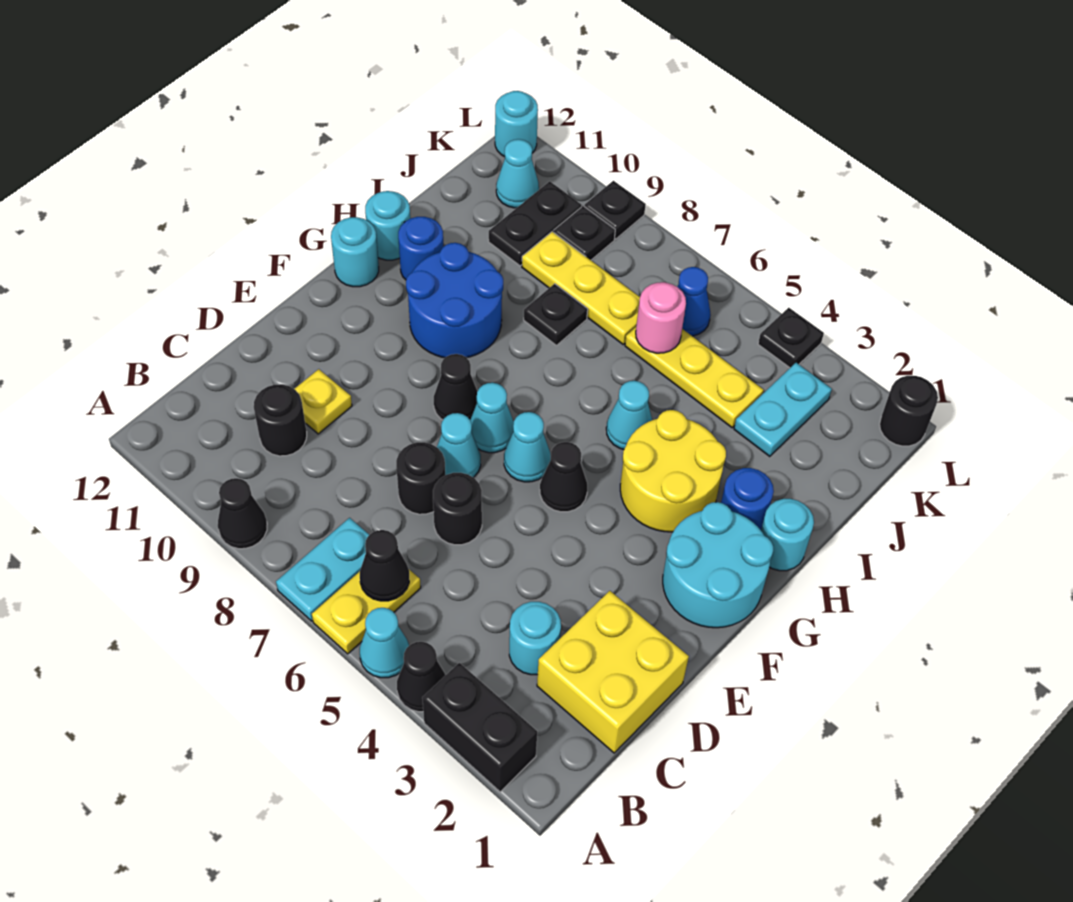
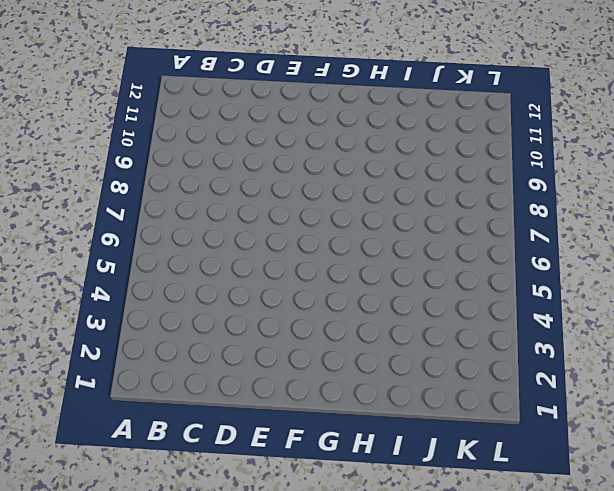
none -> black brick A2:A3 level 1
none -> black cone A4 level 1
none -> cyan cone A5 level 1
none -> yellow plate A6:B6 level 1

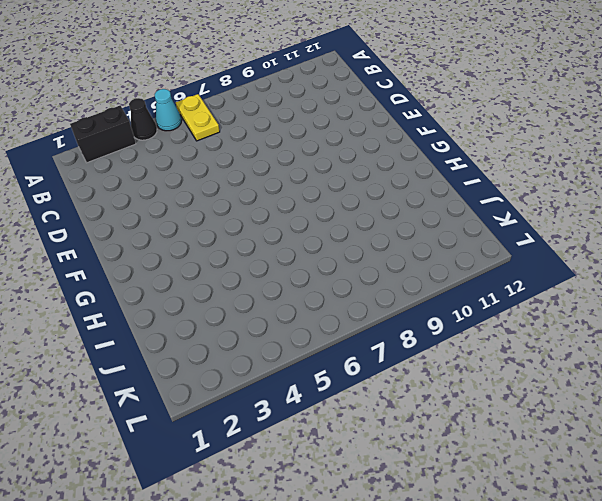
none -> cyan plate A7:B7 level 1
none -> black cone A9 level 1
none -> yellow brick C1:D2 level 1
none -> cyan round brick C3 level 1

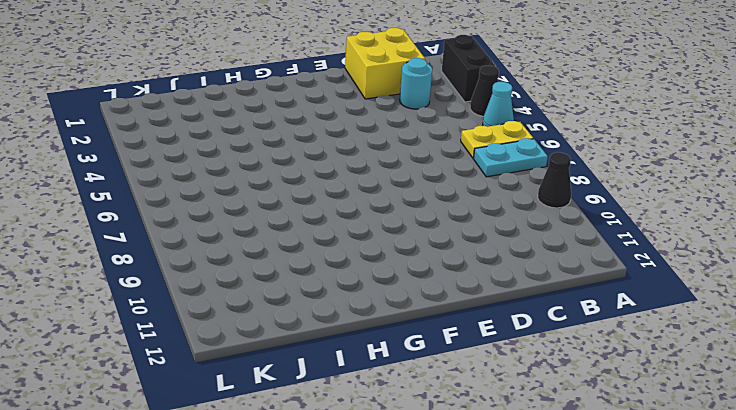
none -> black round brick C10 level 1
none -> black round brick D6 level 1
none -> black round brick D7 level 1
none -> yellow plate D10 level 1

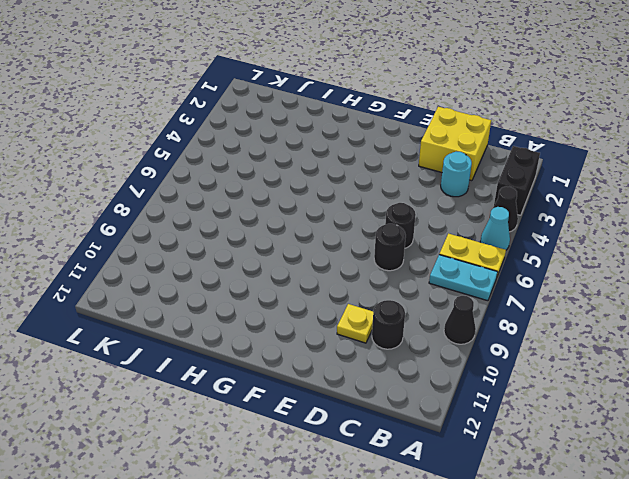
none -> cyan cone E7 level 1
none -> cyan round brick F1:G2 level 1
none -> black cone F5 level 1
none -> cyan cone F6 level 1

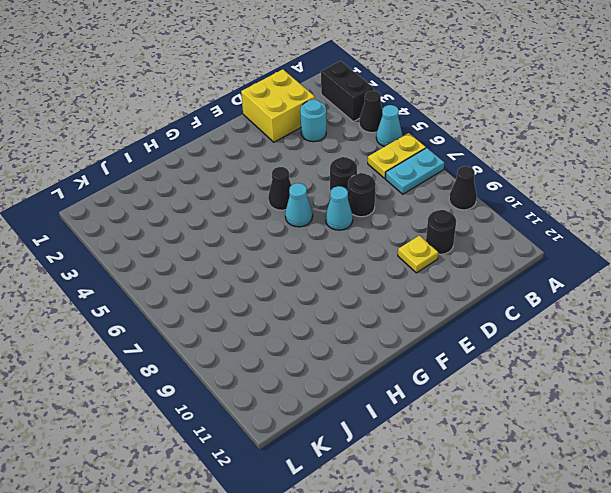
none -> cyan round brick F1:G2 level 1
none -> cyan cone F7 level 1
none -> black cone F8 level 1
none -> yellow round brick G3:H4 level 1

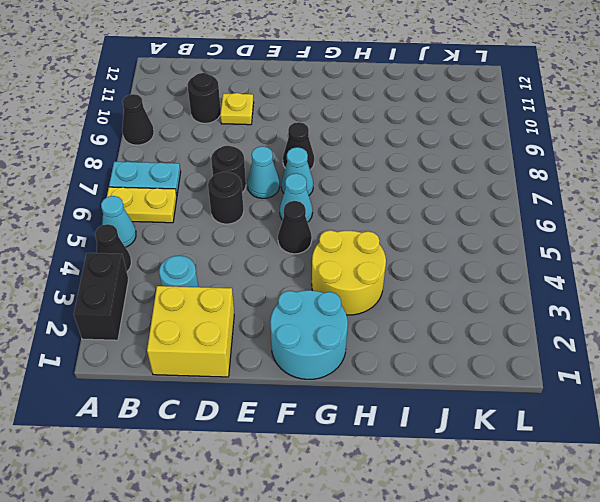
none -> blue round brick G9:H10 level 1
none -> cyan round brick G12 level 1
none -> cyan round brick H1 level 1
none -> blue round brick H2 level 1

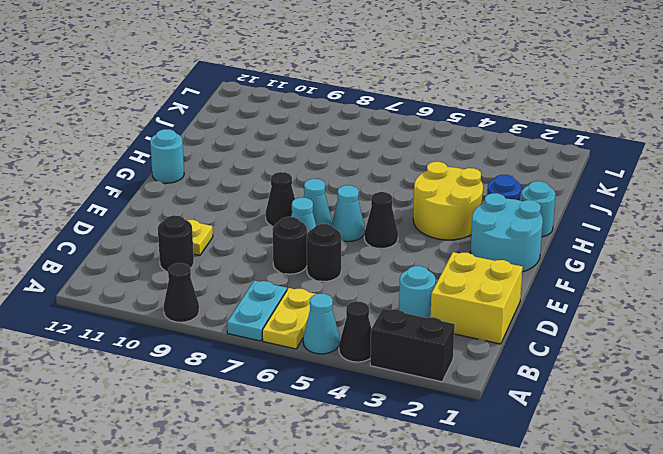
none -> blue round brick G9:H10 level 1
none -> cyan cone H5 level 1
none -> blue round brick H11 level 1
none -> cyan round brick H12 level 1

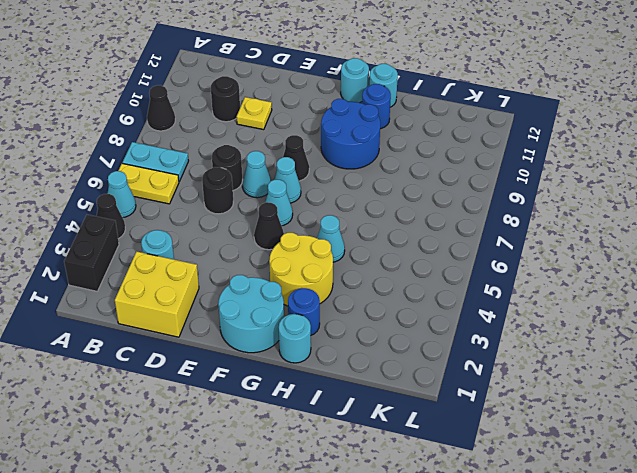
none -> black plate I8 level 1
none -> cyan plate J3:K3 level 1
none -> yellow plate J4:J6 level 1
none -> yellow plate J7:J9 level 1

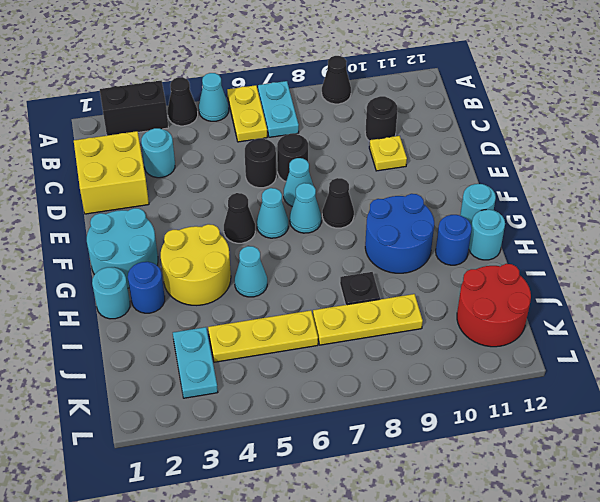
red round brick J11:K12 level 1 -> cyan cone K11 level 1
none -> black plate J10:K10 level 1
none -> blue cone K6 level 1
none -> black plate K9 level 1
none -> black round brick L1 level 1

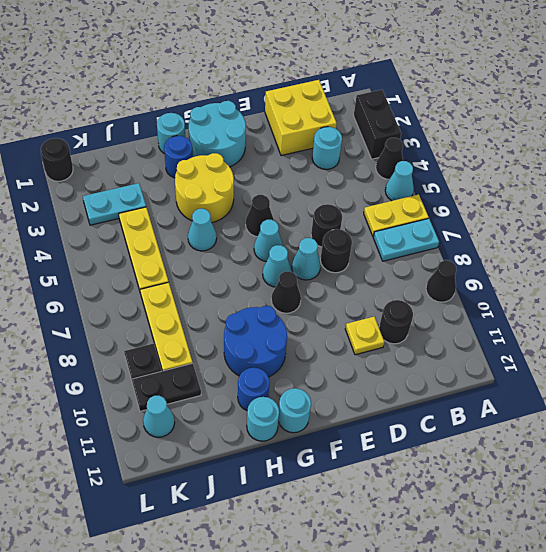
none -> black plate I8 level 1
none -> blue cone K6 level 1
none -> black plate L4 level 1
none -> black plate L9 level 1

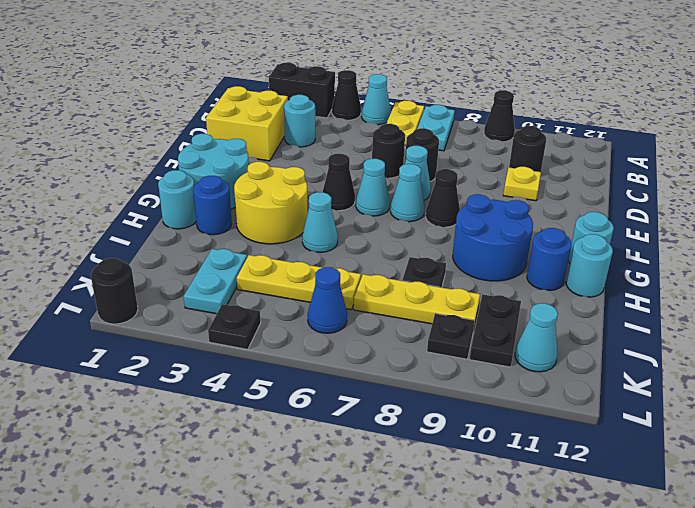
none -> black plate L9 level 1
none -> cyan round brick L12 level 1
none -> black cone B6 level 2
none -> pink round brick J6 level 2

